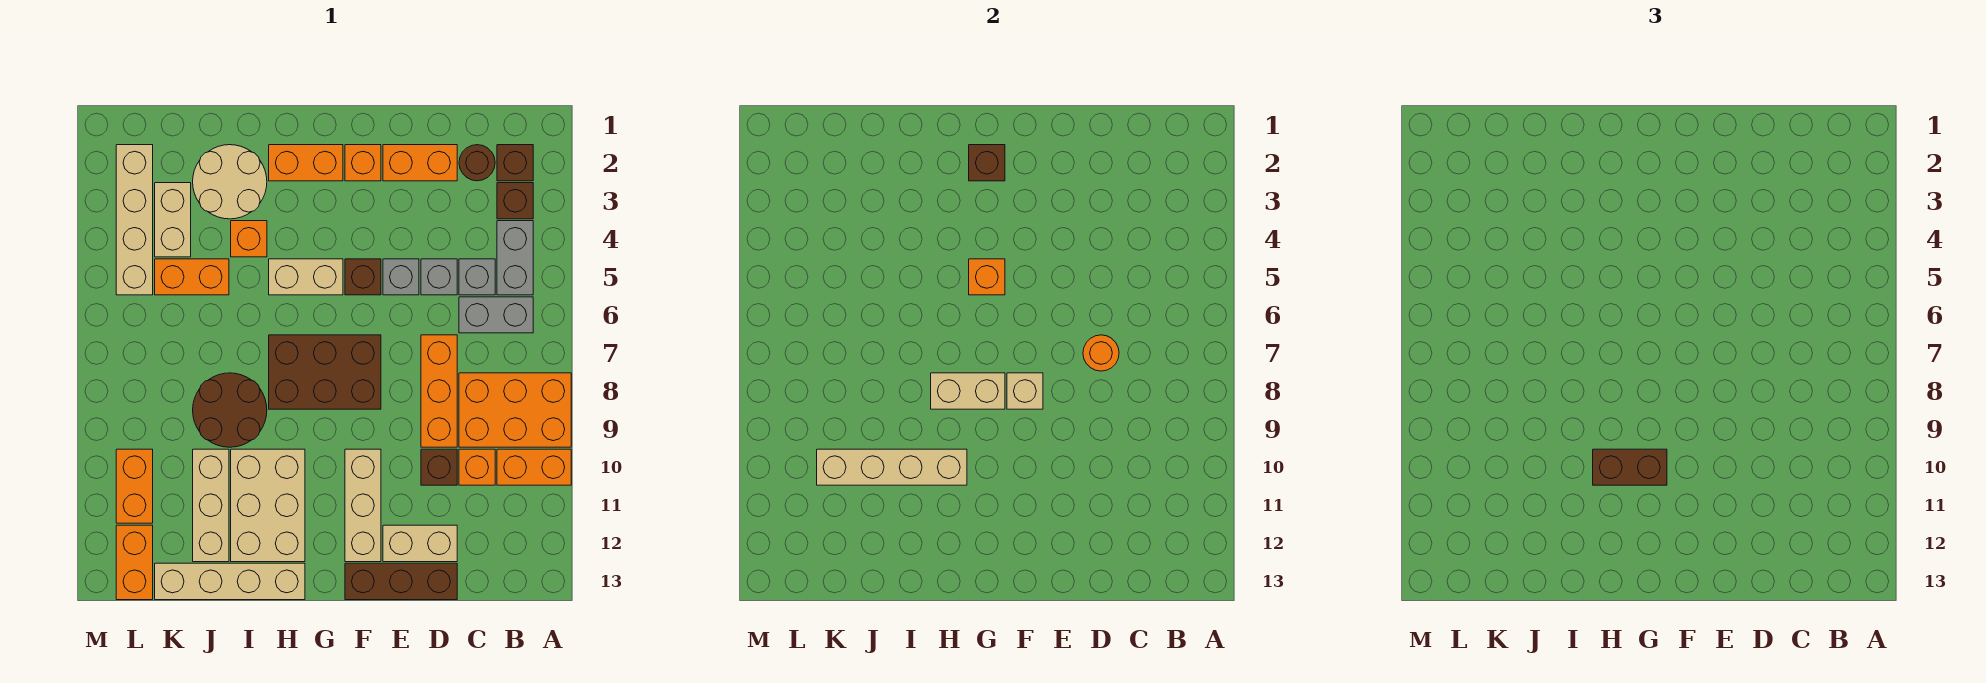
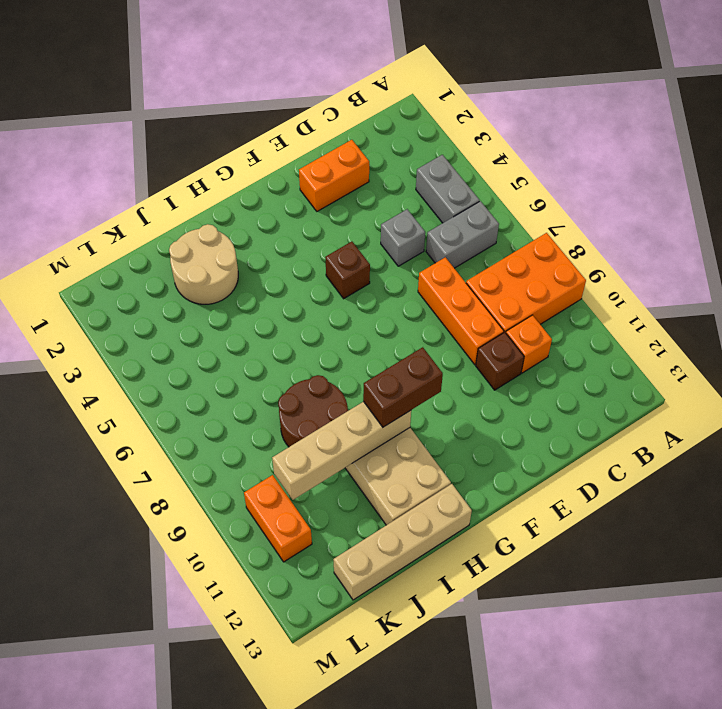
none -> orange brick A10:B10 level 1
none -> brown brick B2 level 1
none -> brown brick B3 level 1
none -> brown round brick C2 level 1

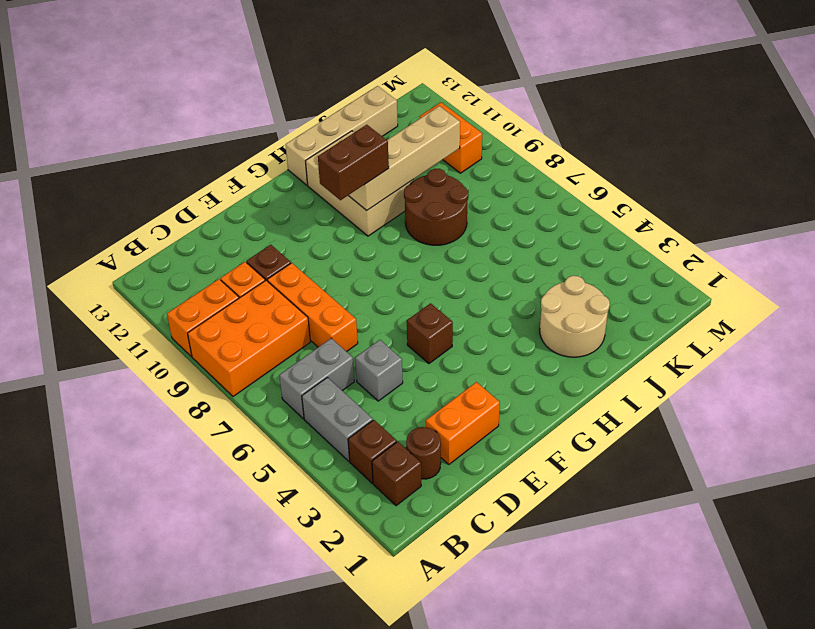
none -> grey brick C5 level 1
none -> tan brick D12:E12 level 1
none -> brown brick D13:F13 level 1
none -> grey brick E5 level 1

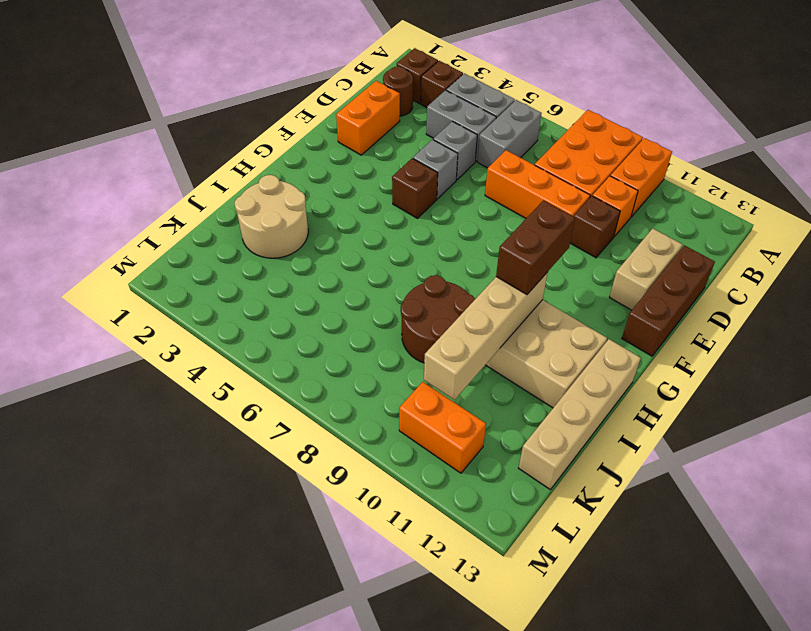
grey brick C4:C5 level 1 -> grey brick C5 level 1
none -> orange brick F2 level 1
none -> brown brick F7:H8 level 1
none -> tan brick F10:F12 level 1
none -> orange brick G2:H2 level 1

